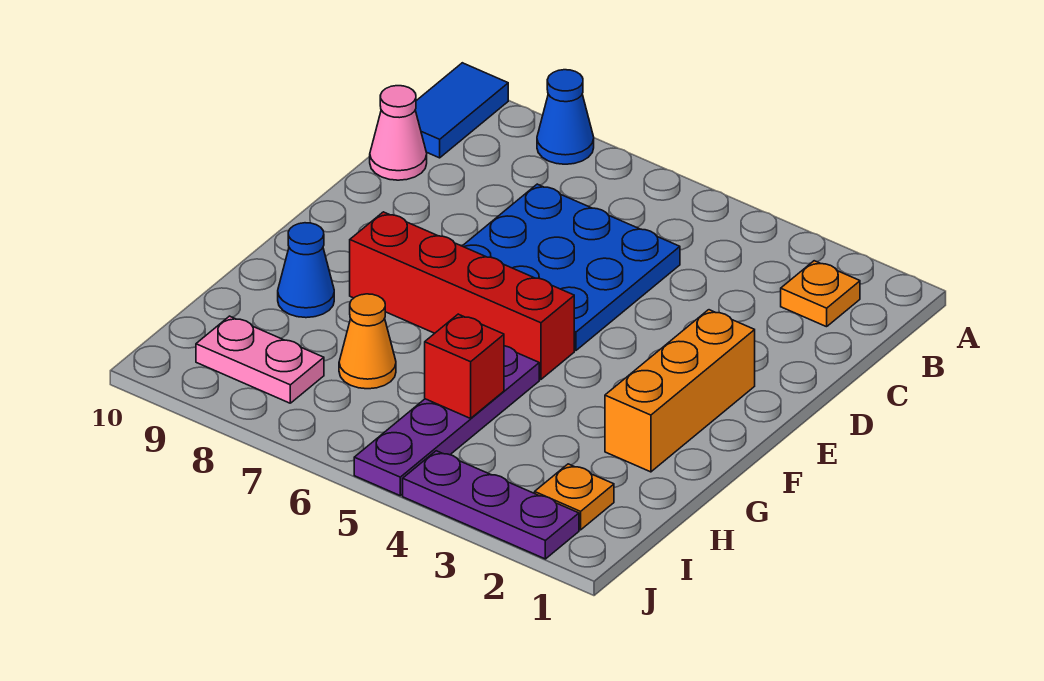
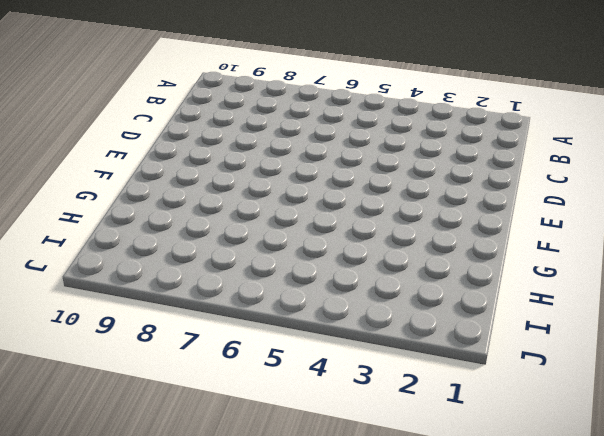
none -> blue cone A8 level 1
none -> blue tile A10:B10 level 1
none -> orange plate B2 level 1

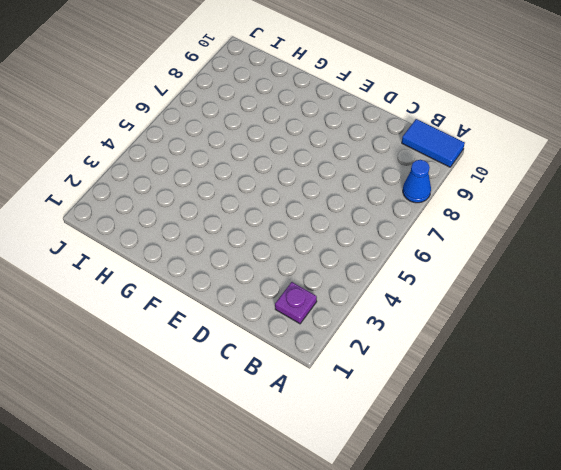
purple plate B2 level 1 -> orange plate B2 level 1
none -> blue plate C5:E7 level 1
none -> pink cone C10 level 1
none -> orange brick E2:G2 level 1

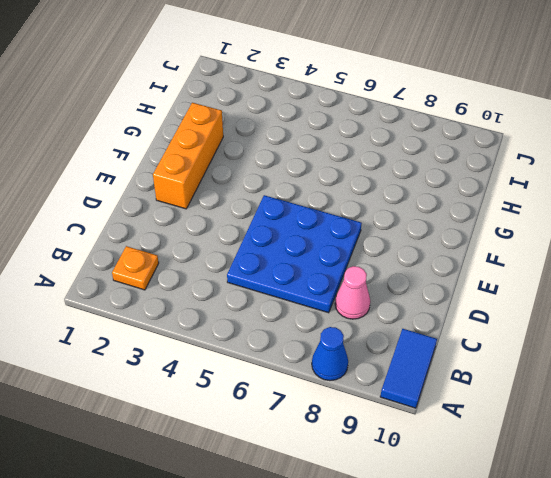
pink cone C8 level 1 -> pink cone C10 level 1
none -> red brick F5:F8 level 1
none -> purple plate G5:J5 level 1
none -> blue cone G9 level 1

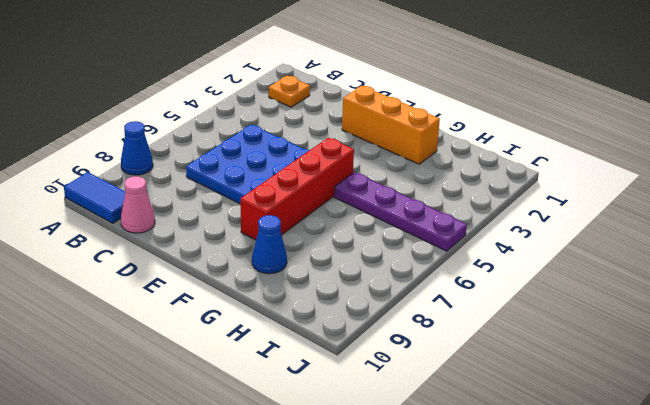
none -> orange cone H7 level 1
none -> orange plate I2 level 1
none -> pink plate I8:I9 level 1

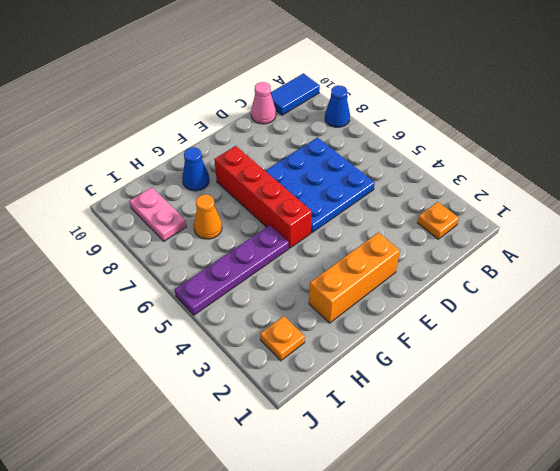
none -> purple plate J2:J4 level 1
none -> red brick H5 level 2

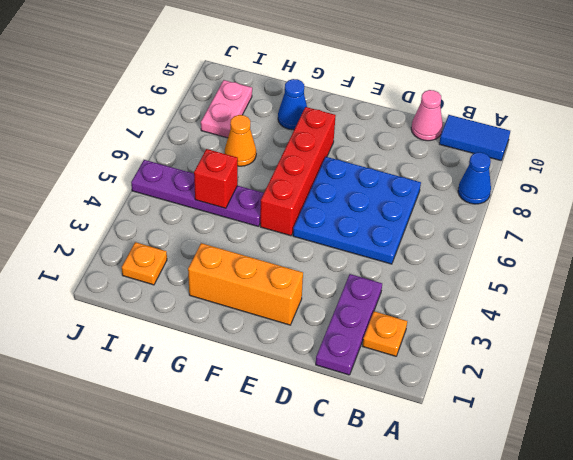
purple plate C1:C3 level 1 -> purple plate J2:J4 level 1

